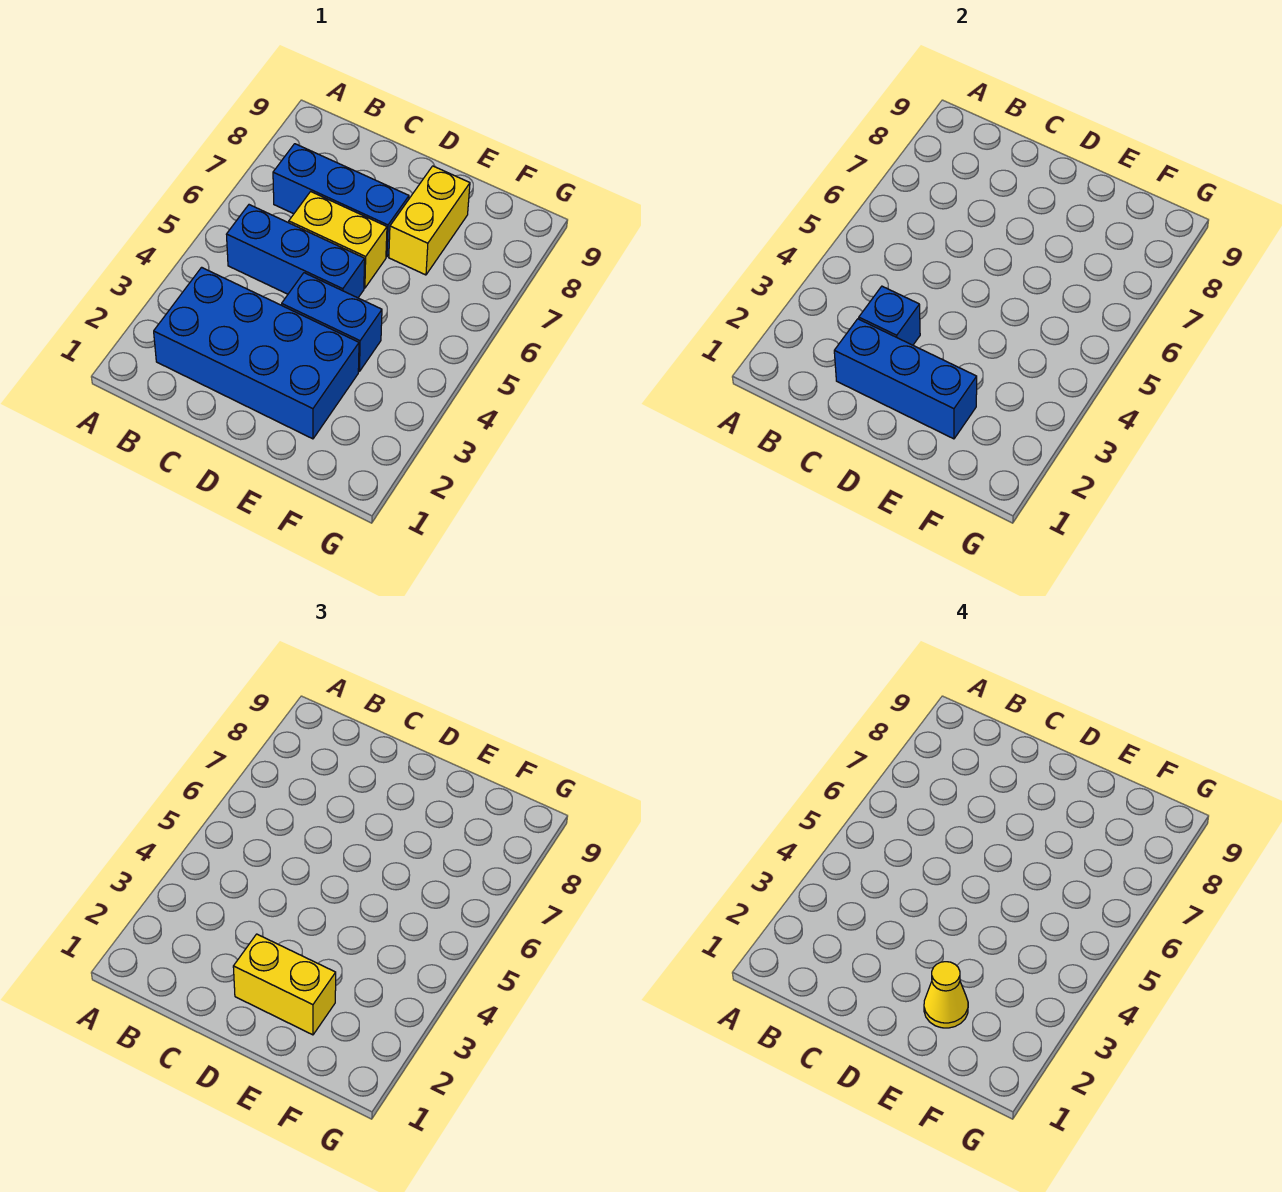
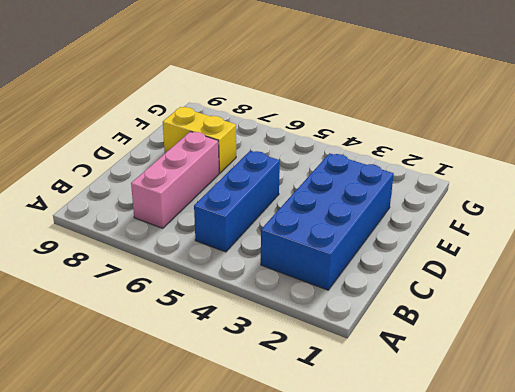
pink brick B7:D7 level 1 -> blue brick B7:D7 level 1
none -> yellow brick C6:D6 level 1
none -> blue brick D4:E4 level 1

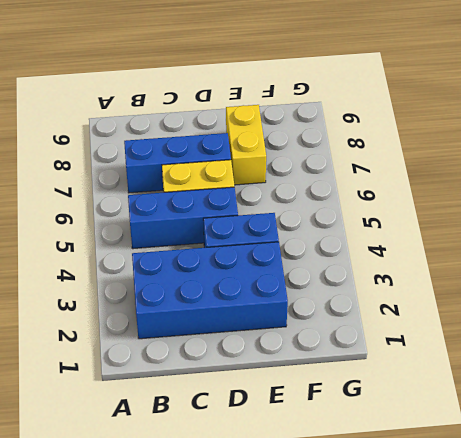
none -> blue brick C2:E2 level 2
none -> blue brick C3 level 2

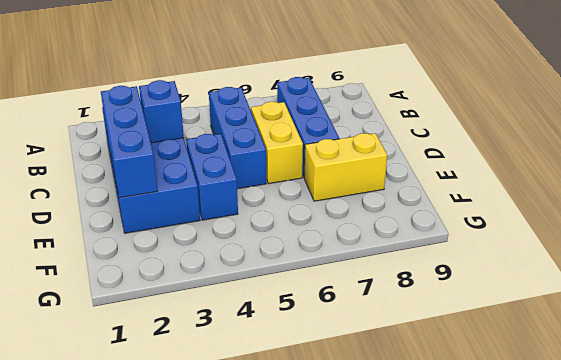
none -> yellow brick D2:E2 level 3
none -> yellow cone E2 level 4

